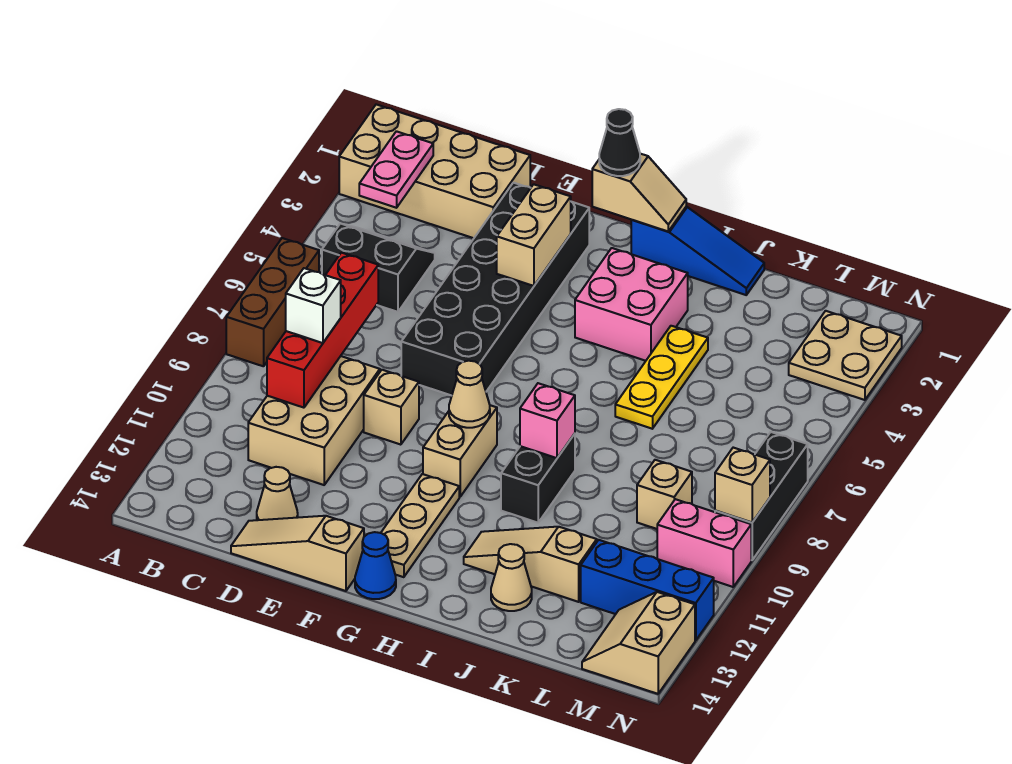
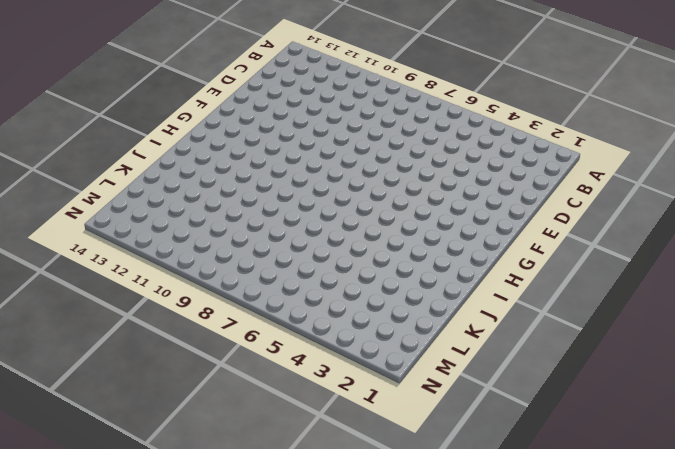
none -> tan brick A1:D2 level 1
none -> brown brick A6:A8 level 1
none -> black slope B4:C5 level 1 top 5
none -> tan brick C9:D11 level 1

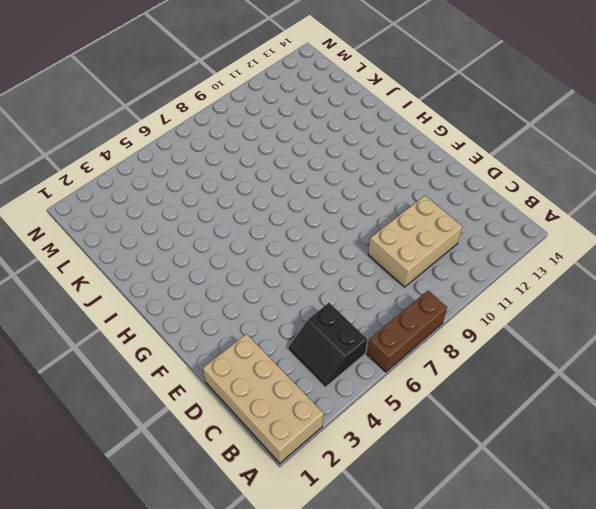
none -> tan cone D13 level 1
none -> tan slope D14:F14 level 1 top F
none -> black brick E2:F7 level 1
none -> tan brick E9 level 1

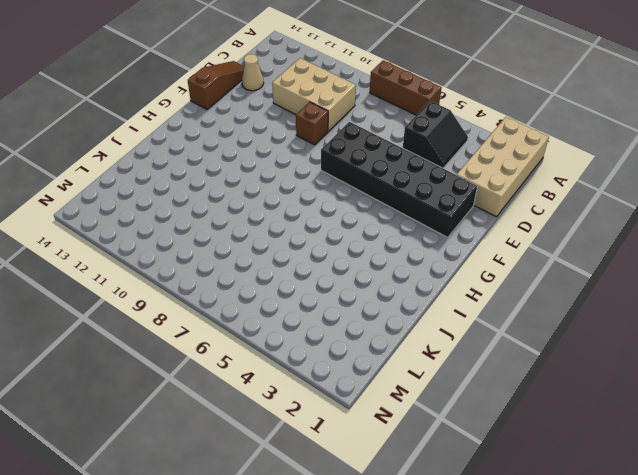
brown slope D14:F14 level 1 top F -> tan slope D14:F14 level 1 top F
brown brick E9 level 1 -> tan brick E9 level 1
none -> tan brick G9:G10 level 1
none -> tan plate G11:G13 level 1
none -> blue cone G14 level 1
none -> blue slope H1:J1 level 1 top H

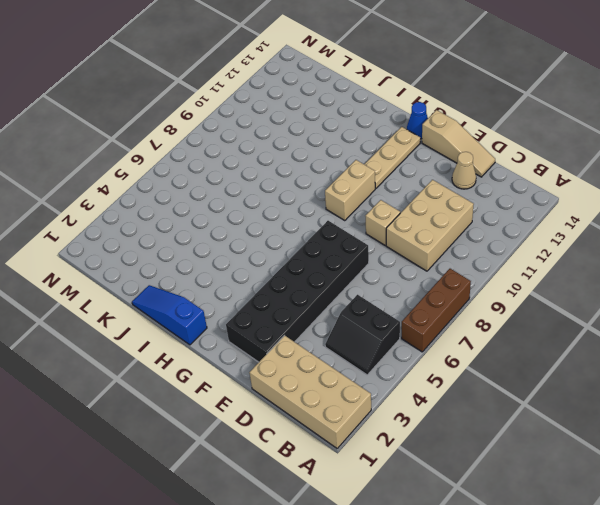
none -> pink brick H3:I4 level 1
none -> black brick I9:I10 level 1
none -> tan slope I12:K12 level 1 top K
none -> yellow plate J4:J6 level 1

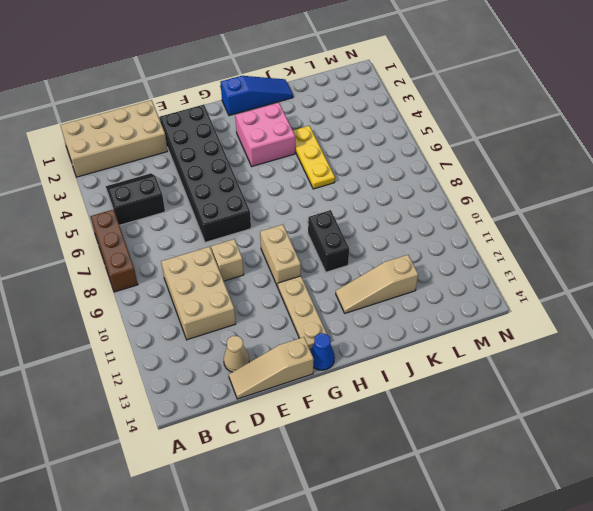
none -> tan cone J13 level 1
none -> tan brick L9 level 1
none -> blue brick L12:N12 level 1
none -> tan plate M2:N3 level 1

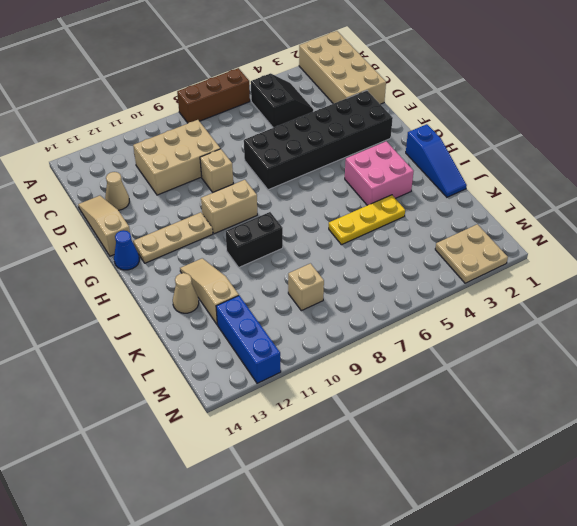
none -> pink brick M10:N10 level 1
none -> tan slope M13:N14 level 1 top N
none -> black brick N7:N9 level 1
none -> pink plate B2:B3 level 2

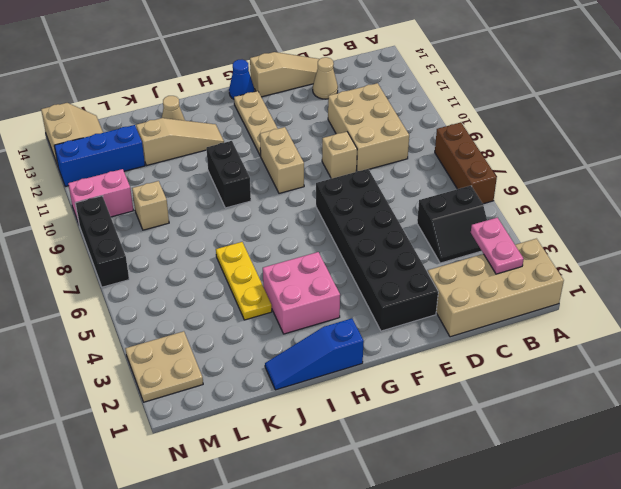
none -> red brick C7:C10 level 2
none -> tan brick F3:F4 level 2
none -> tan slope G1:H1 level 2 top G
none -> tan cone G9 level 2

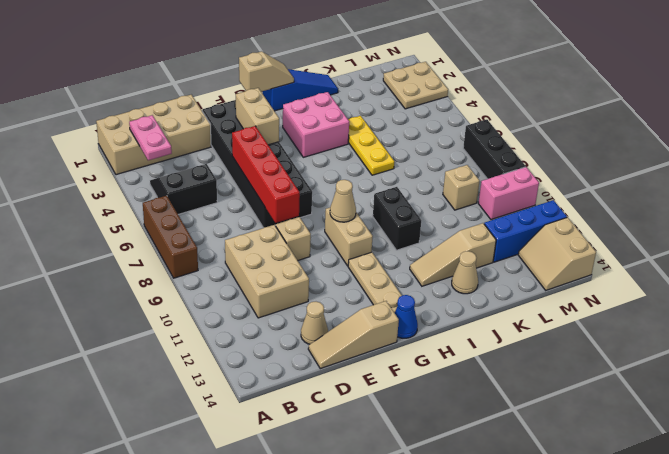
red brick E5:E8 level 2 -> red brick C7:C10 level 2
none -> pink brick I9 level 2
none -> tan brick N9 level 2
none -> white brick C9 level 3
none -> black cone G1 level 3

